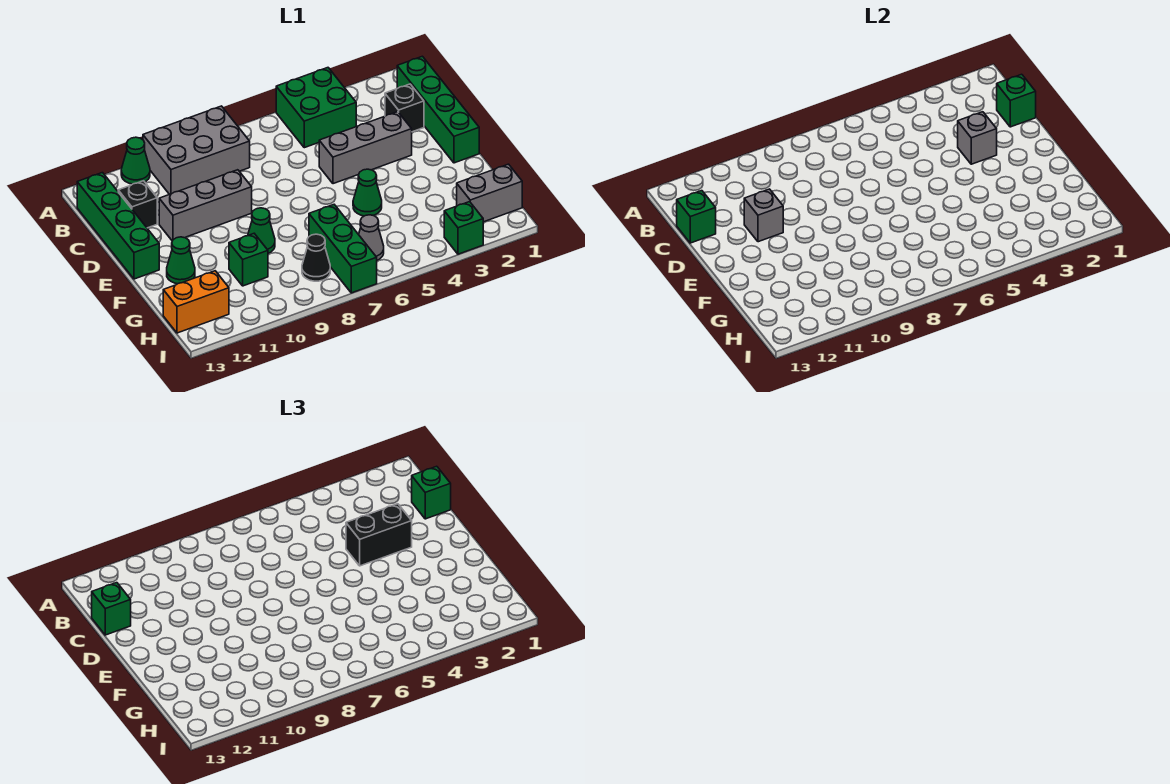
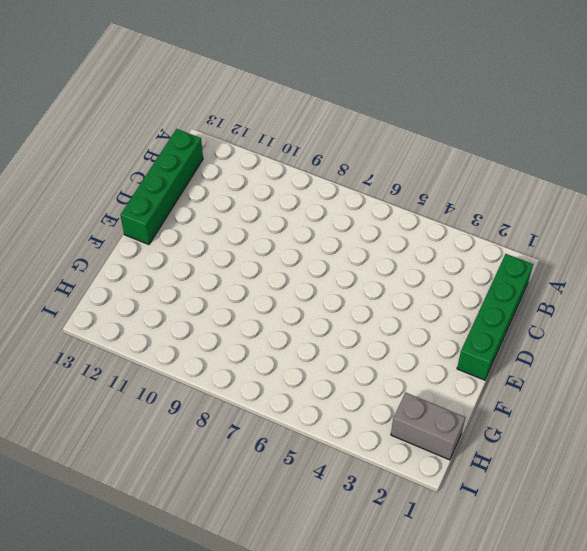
none -> green brick A4:B5 level 1
none -> grey brick A8:B10 level 1
none -> green cone A11 level 1

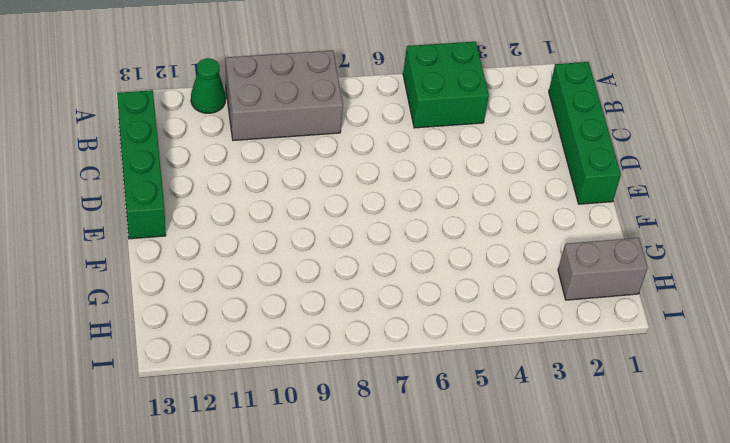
none -> black brick C2 level 1
none -> black brick C12 level 1
none -> grey brick D3:D5 level 1

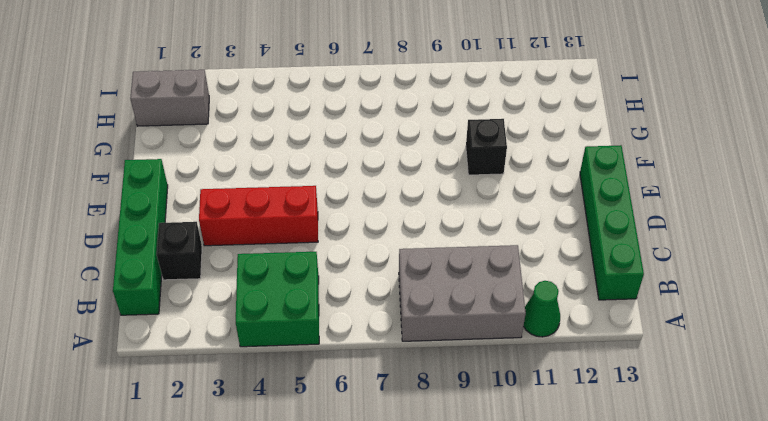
red brick D3:D5 level 1 -> grey brick D3:D5 level 1
black brick F10 level 1 -> black brick C12 level 1
none -> grey brick D9:D11 level 1
none -> green cone F5 level 1
none -> green cone F9 level 1

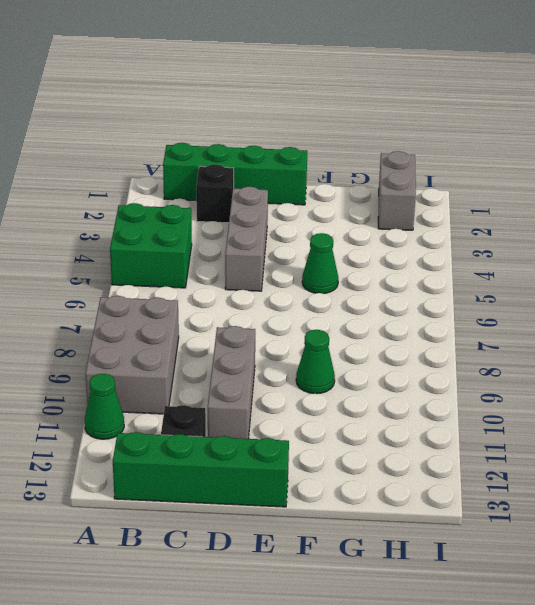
none -> green cone F12 level 1
none -> green brick G7:I7 level 1
none -> green brick G10 level 1

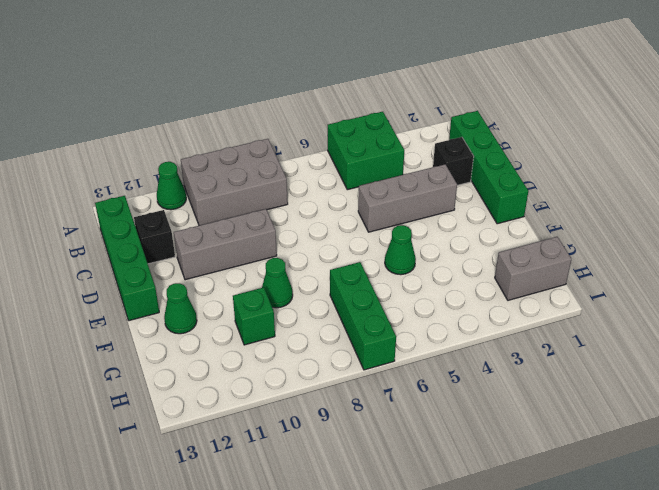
none -> grey cone H6 level 1
none -> black cone H8 level 1
none -> orange brick H12:H13 level 1

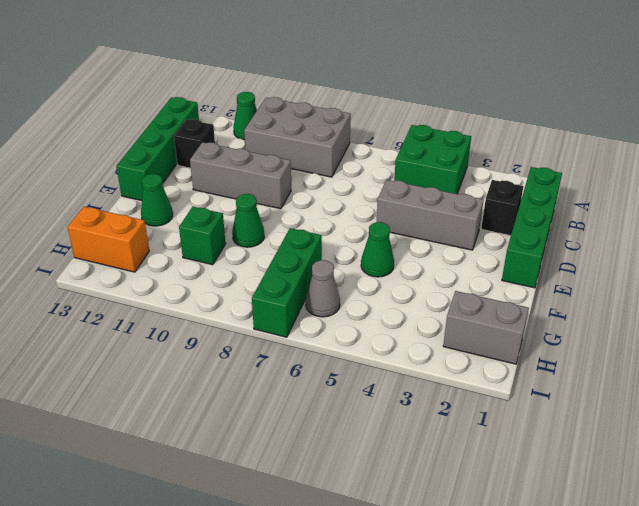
none -> black cone H8 level 1
none -> green brick I3 level 1
none -> green brick C1 level 2

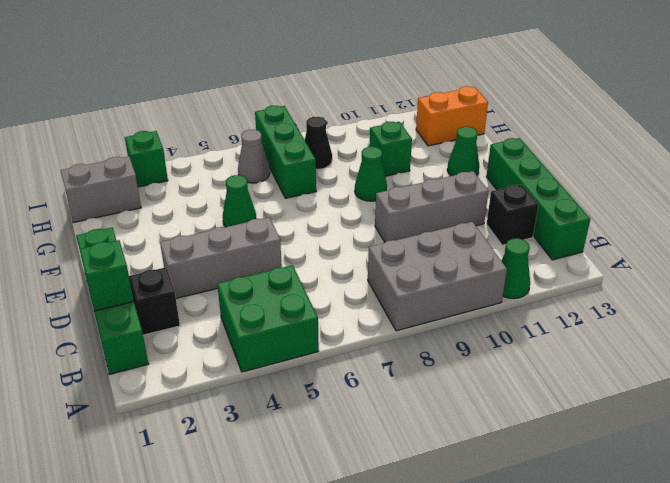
none -> green brick C13 level 2
none -> grey brick D3 level 2
none -> grey brick D11 level 2

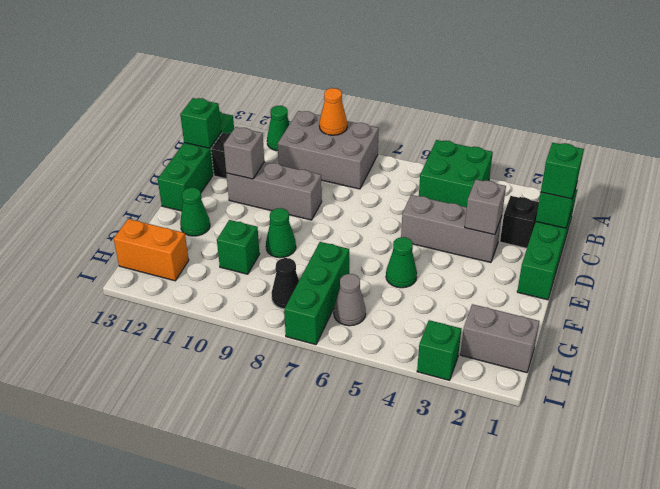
orange cone A9 level 2 -> none
none -> green brick C13 level 3
none -> black brick D3:D4 level 3

